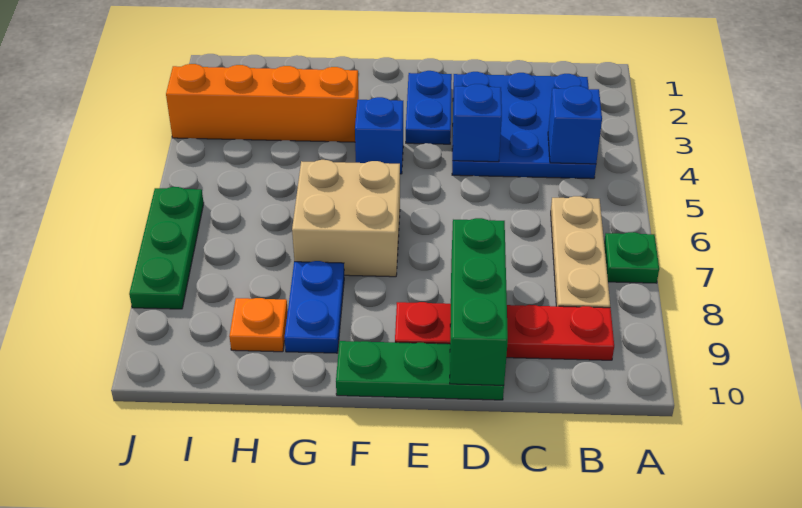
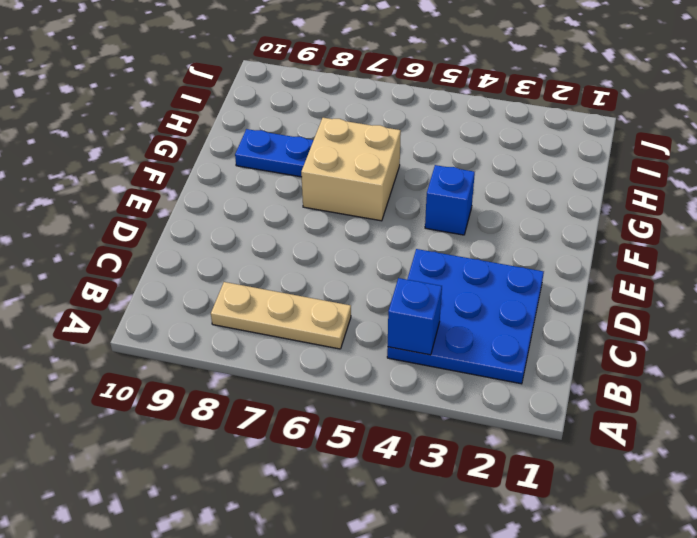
none -> green plate A7 level 1
none -> red plate B9:E9 level 1
none -> green plate D10:F10 level 1

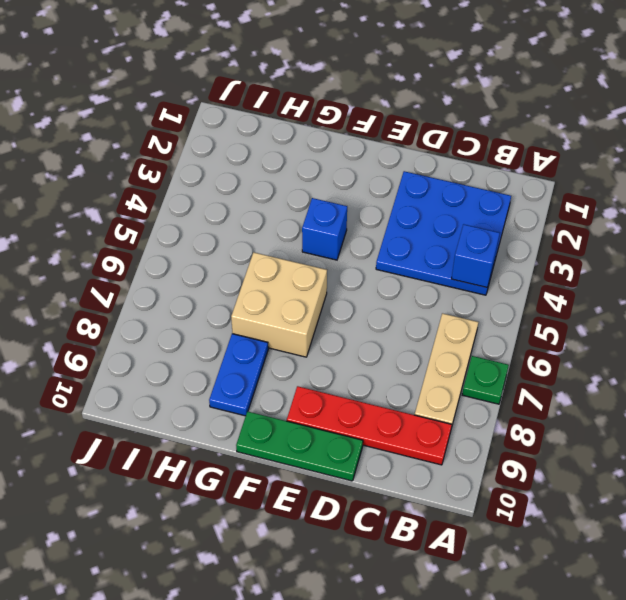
none -> blue plate E2:E3 level 1
none -> orange brick G3:J3 level 1
none -> orange plate H9 level 1

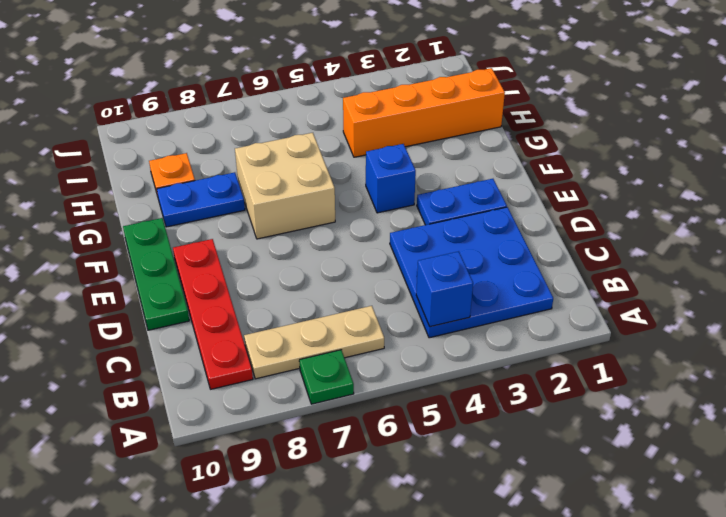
orange brick H1:H4 level 1 -> orange brick G3:J3 level 1
none -> green plate J6:J8 level 1
none -> blue brick D4 level 2
none -> green brick D8:D10 level 2

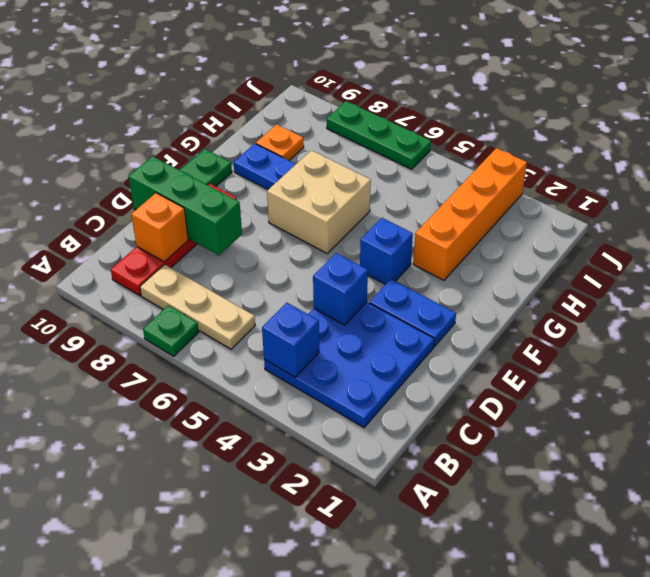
orange brick C9 level 2 -> none

